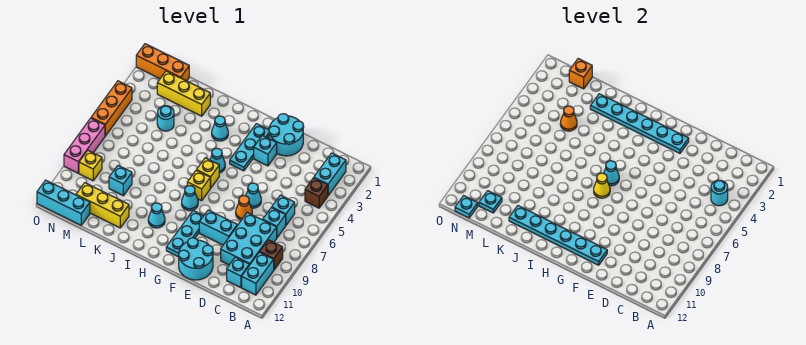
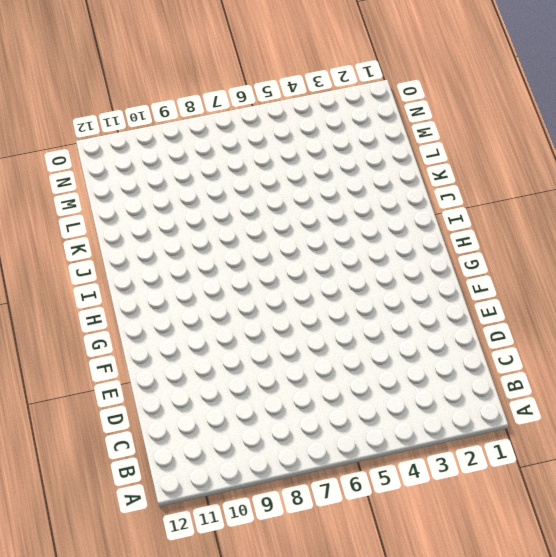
none -> cyan brick B2:B3 level 1
none -> brown brick B4 level 1
none -> brown brick B9 level 1
none -> cyan brick B10:B11 level 1

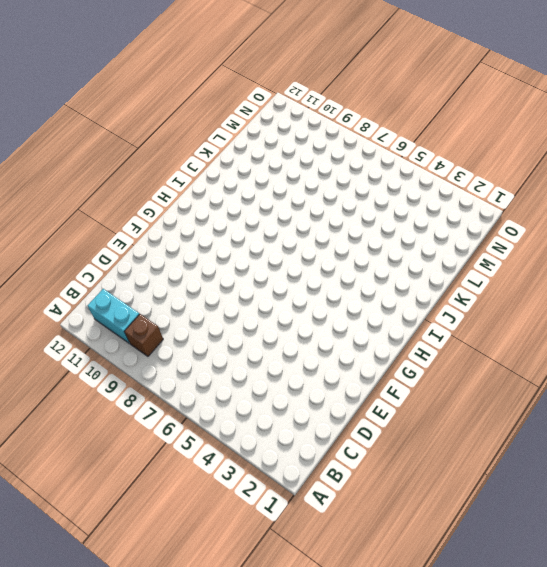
none -> cyan brick B2:B3 level 1
none -> brown brick B4 level 1
none -> cyan brick C6 level 1
none -> cyan brick C7 level 1

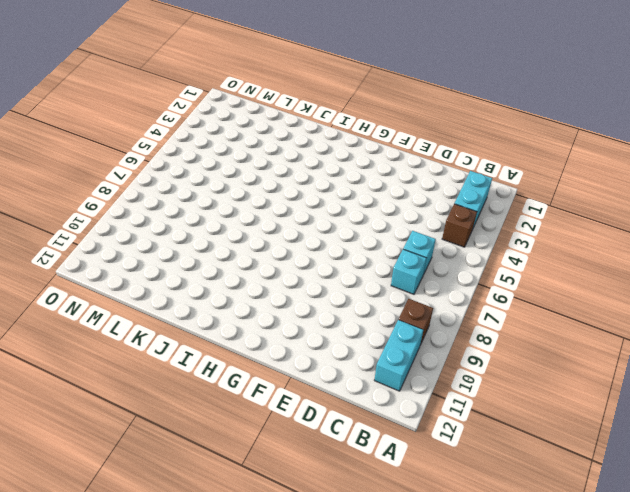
none -> cyan brick C8:D10 level 1
none -> cyan brick C11 level 1
none -> cyan round brick E1:F2 level 1
none -> cyan cone E6 level 1

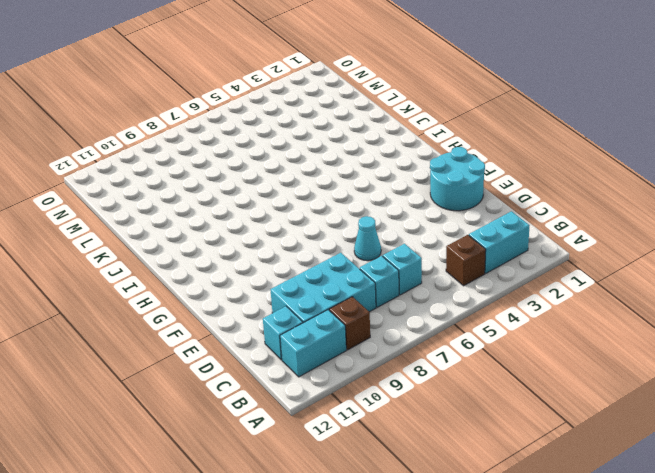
none -> orange cone E7 level 1
none -> cyan brick E9:F9 level 1
none -> cyan round brick E11:F12 level 1
none -> cyan brick F3 level 1

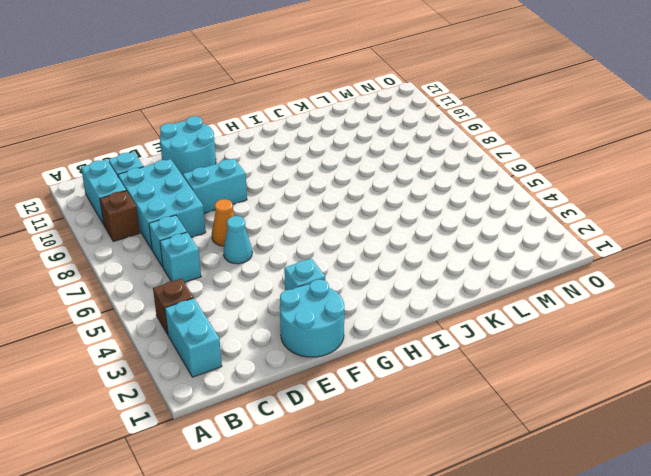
none -> cyan plate G2:G4 level 1
none -> cyan plate G9:G11 level 1
none -> cyan cone H5 level 1
none -> yellow brick H6 level 1

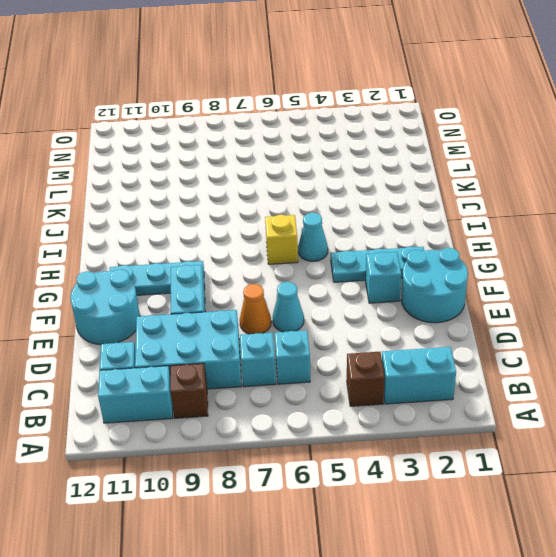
none -> yellow brick H7 level 1
none -> cyan cone H8 level 1
none -> cyan cone I3 level 1
none -> cyan cone I10 level 1

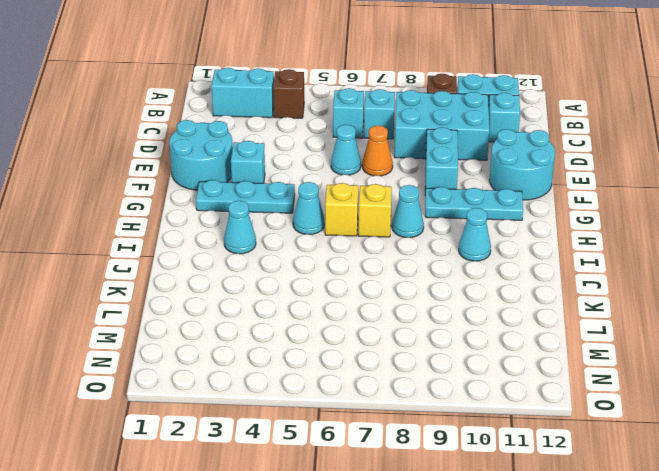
none -> yellow brick K2:M2 level 1
none -> yellow brick K11:M11 level 1
none -> cyan round brick L4 level 1
none -> cyan brick L9 level 1

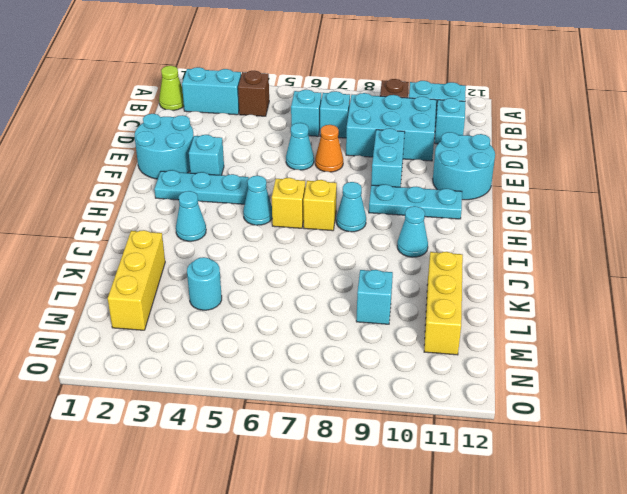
lime cone B1 level 1 -> none
none -> orange brick M1:O1 level 1
none -> cyan brick M12:O12 level 1
none -> yellow brick N9 level 1
none -> orange brick O4:O6 level 1

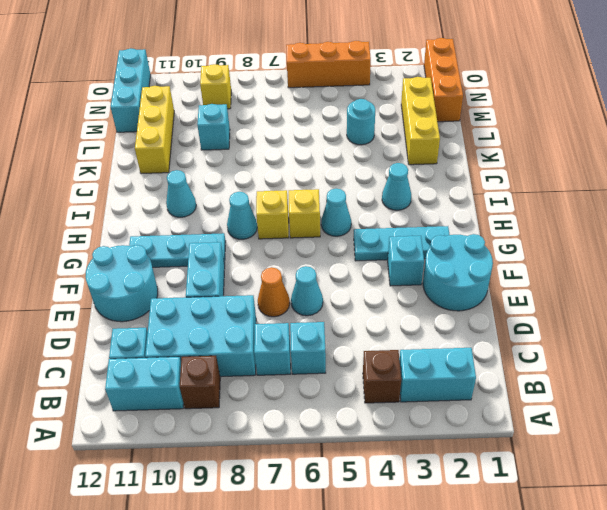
none -> pink brick O7:O9 level 1
none -> cyan round brick B4 level 2
none -> cyan plate F2:K2 level 2
none -> cyan plate F11:K11 level 2

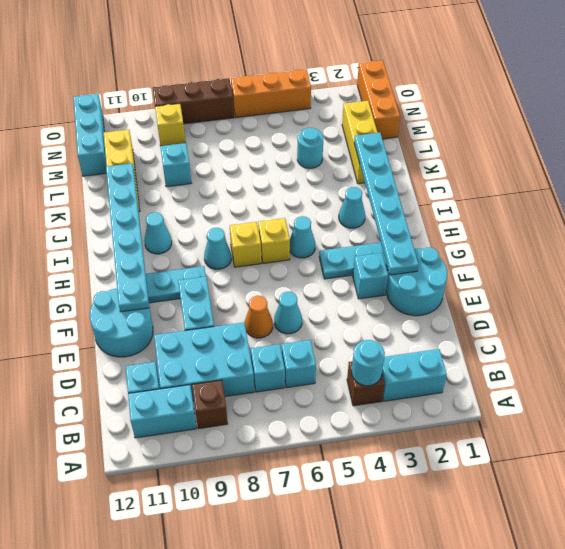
brown brick O7:O9 level 1 -> pink brick O7:O9 level 1
none -> cyan cone H6 level 2
none -> yellow cone H7 level 2
none -> orange cone L4 level 2
none -> orange brick M1 level 2

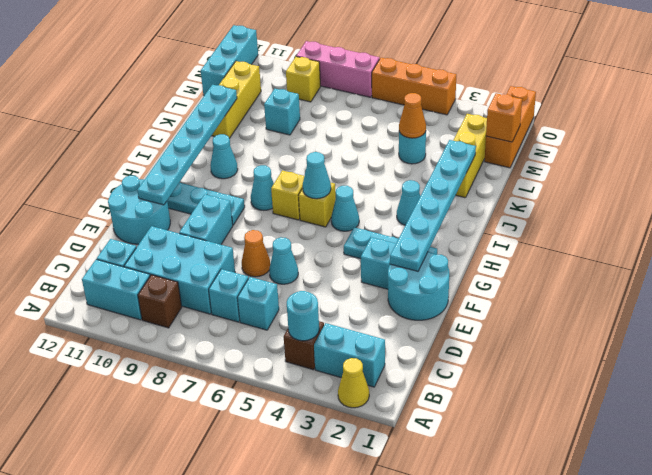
yellow cone A2 level 1 -> yellow cone H7 level 2
none -> cyan plate M11 level 2
none -> cyan plate N12 level 2

